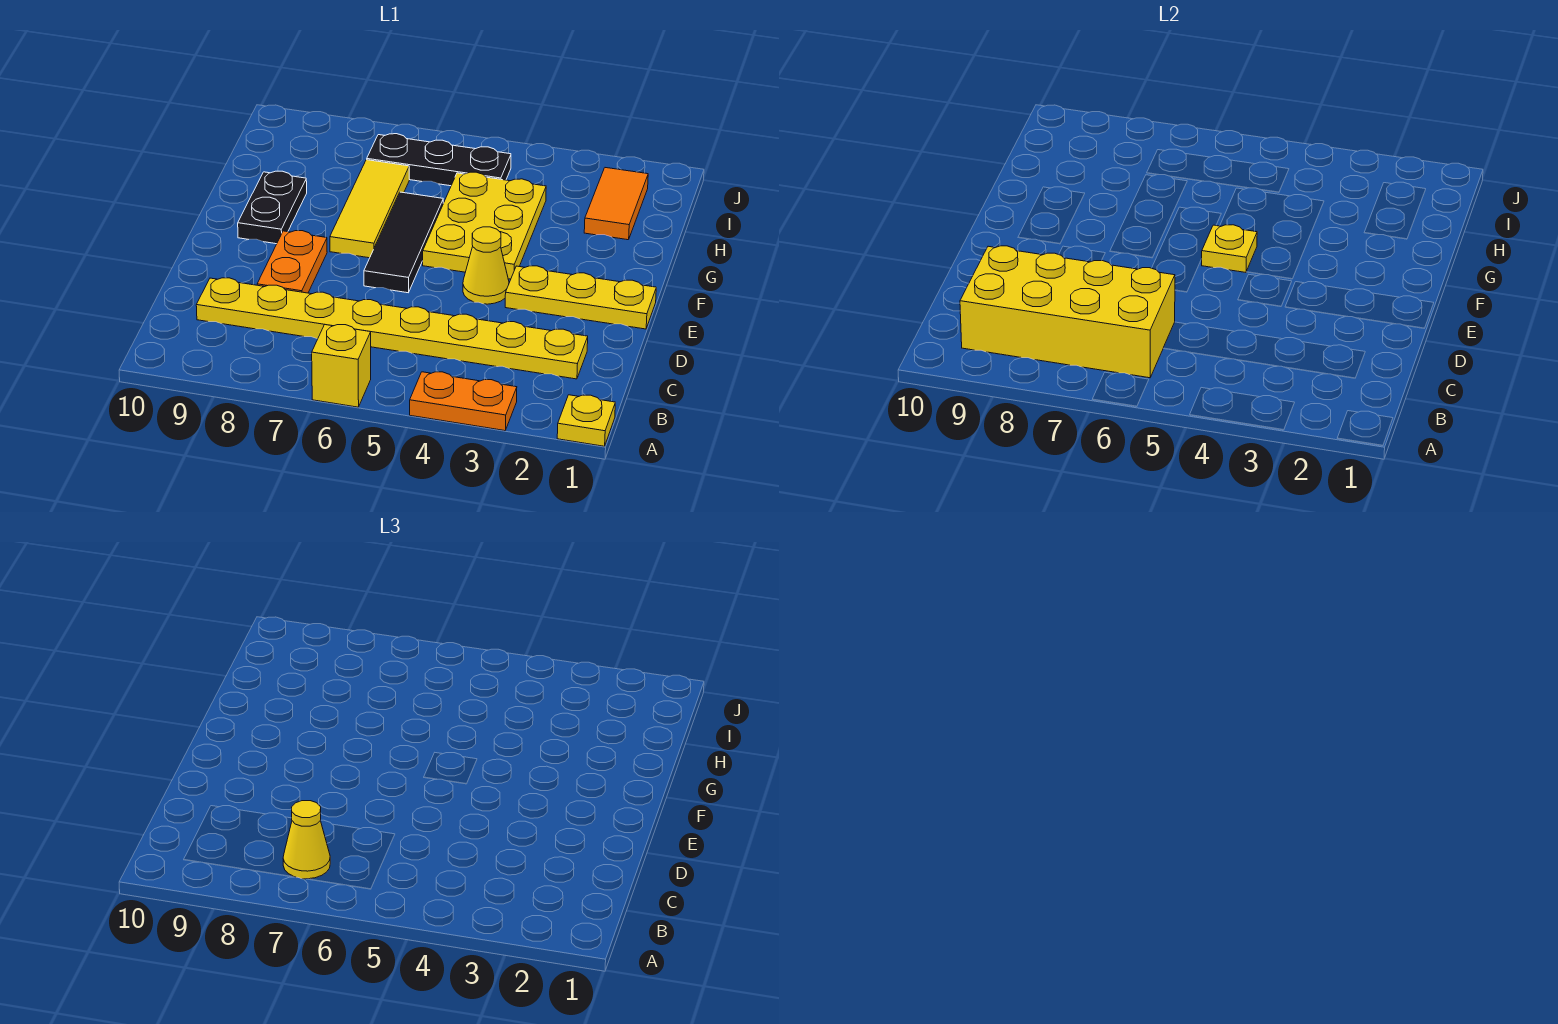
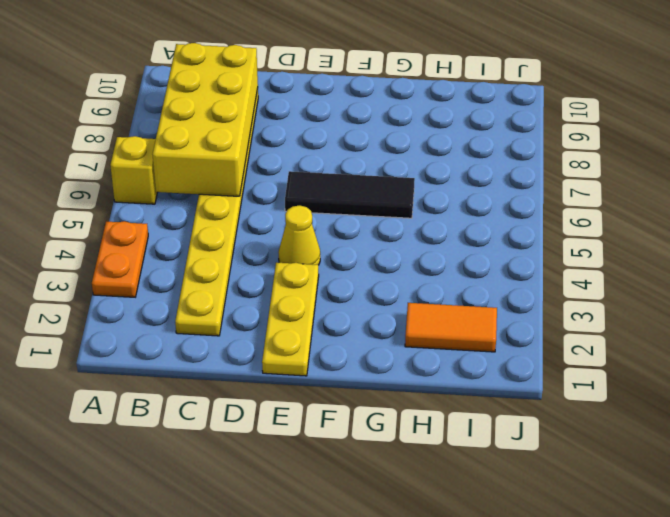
none -> yellow plate A1 level 1
none -> orange plate D8:E8 level 1
none -> yellow plate F4:H5 level 1

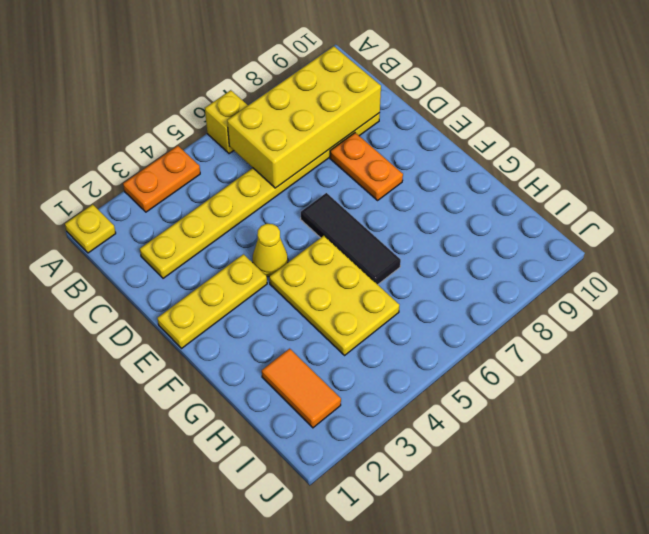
none -> yellow tile F7:H7 level 1
none -> black plate F9:G9 level 1
none -> black plate I5:I7 level 1

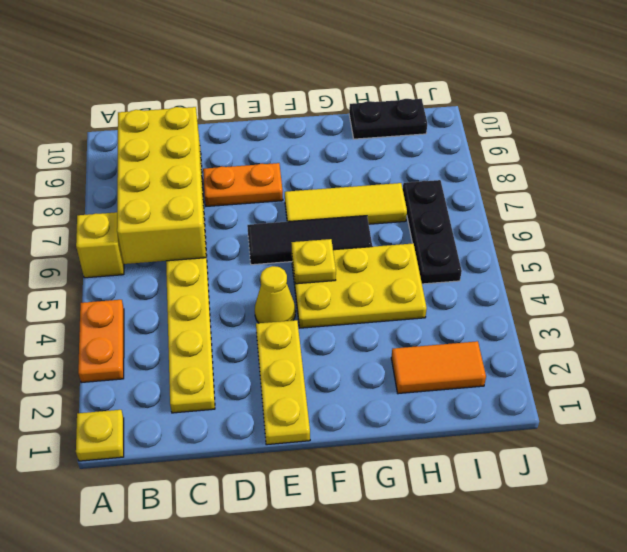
black plate H10:I10 level 1 -> black plate F9:G9 level 1
none -> yellow cone B7 level 3

